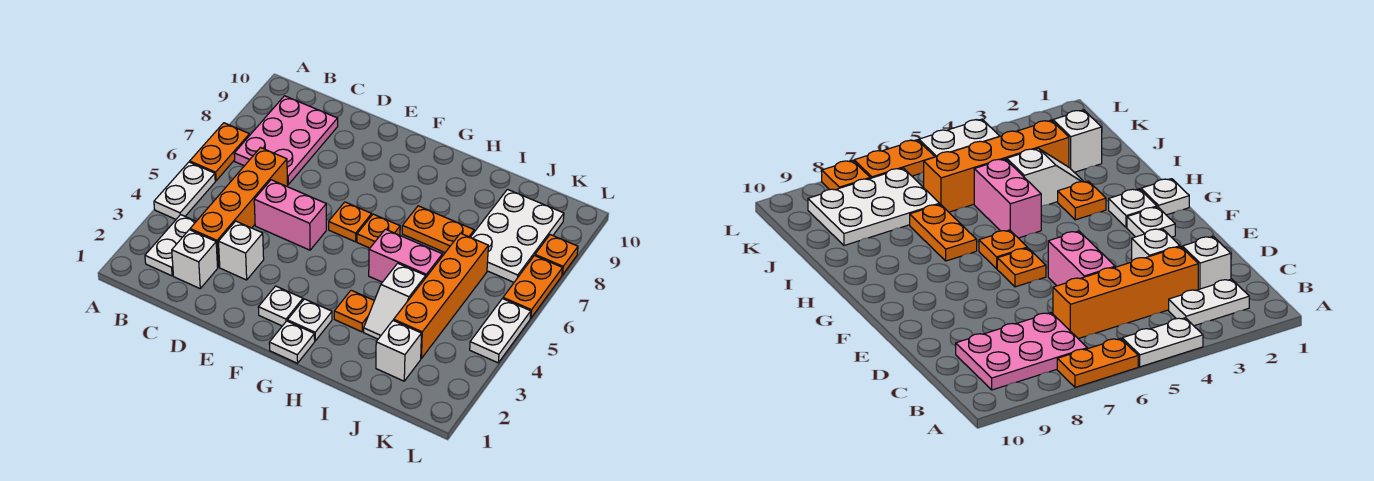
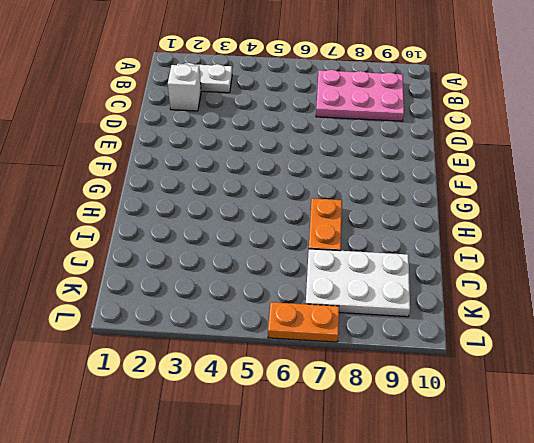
none -> white plate A4:A5 level 1
none -> orange plate A6:A7 level 1
none -> orange brick C3:C6 level 1

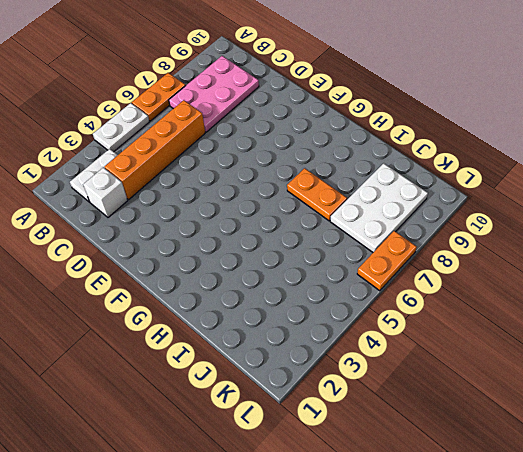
none -> white brick D3 level 1
none -> pink brick D5:E5 level 1
none -> white plate F2 level 1

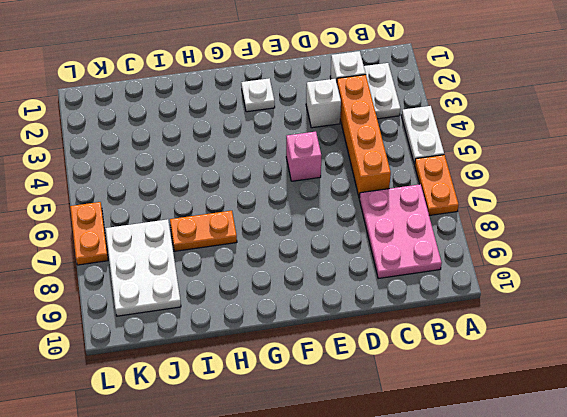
pink brick E5 level 1 -> pink brick D5:E5 level 1
none -> orange plate F6 level 1
none -> white plate G1 level 1
none -> white plate G2 level 1

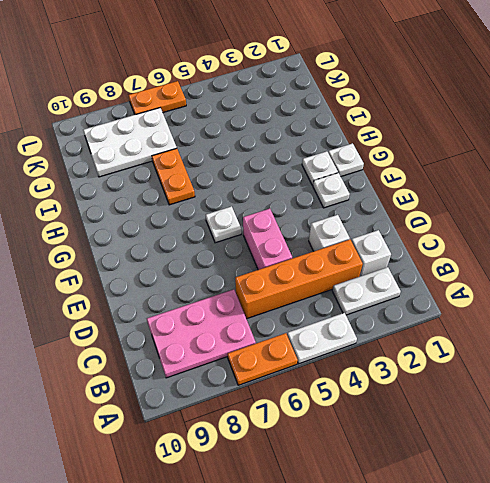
white plate F6 level 1 -> orange plate F6 level 1
none -> orange plate G6 level 1
none -> orange plate H3 level 1
none -> pink brick H5:I5 level 1

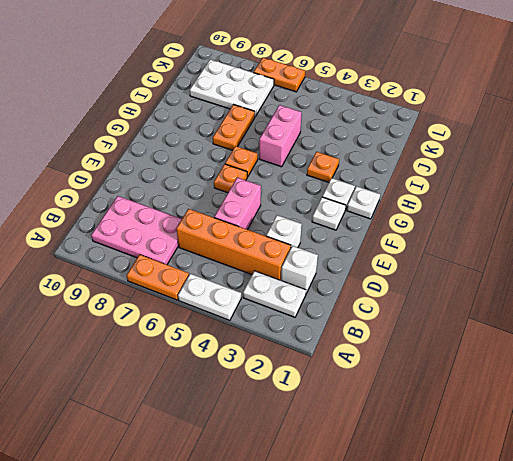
none -> white slope I3:I4 level 1 top 4
none -> white brick J2 level 1
none -> orange brick J3:J6 level 1

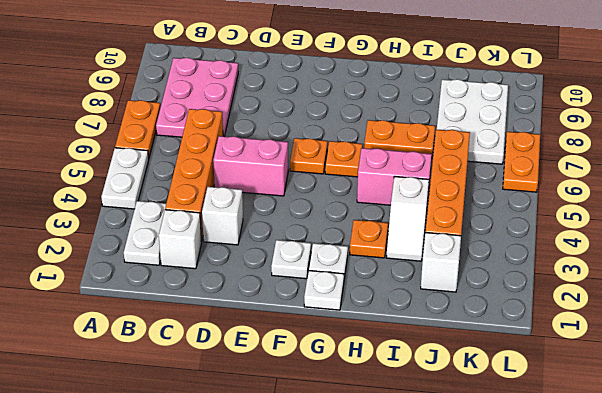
none -> white plate L4:L5 level 1
none -> orange plate L8 level 1

